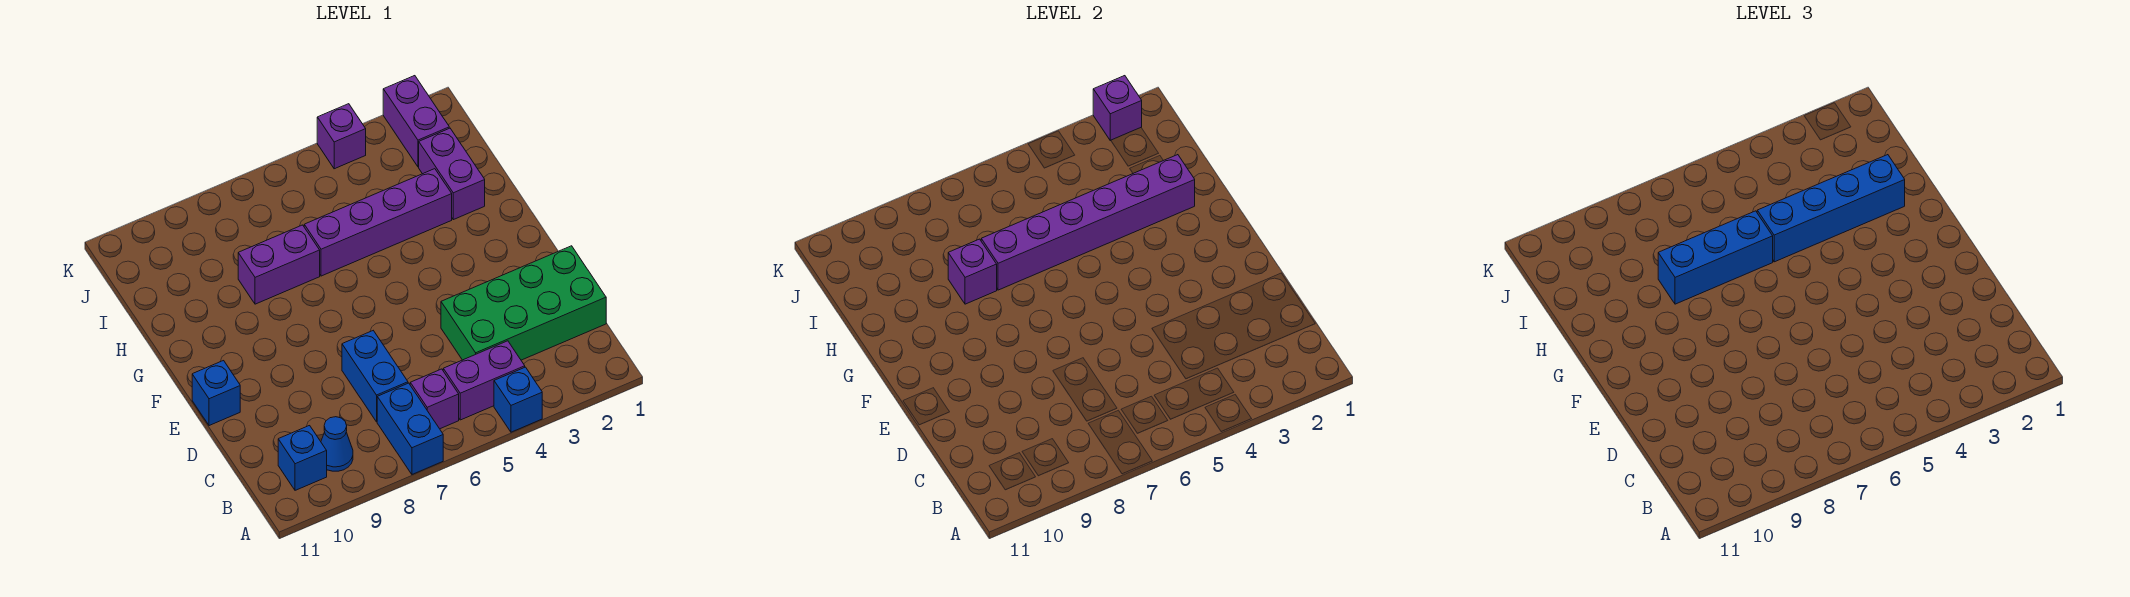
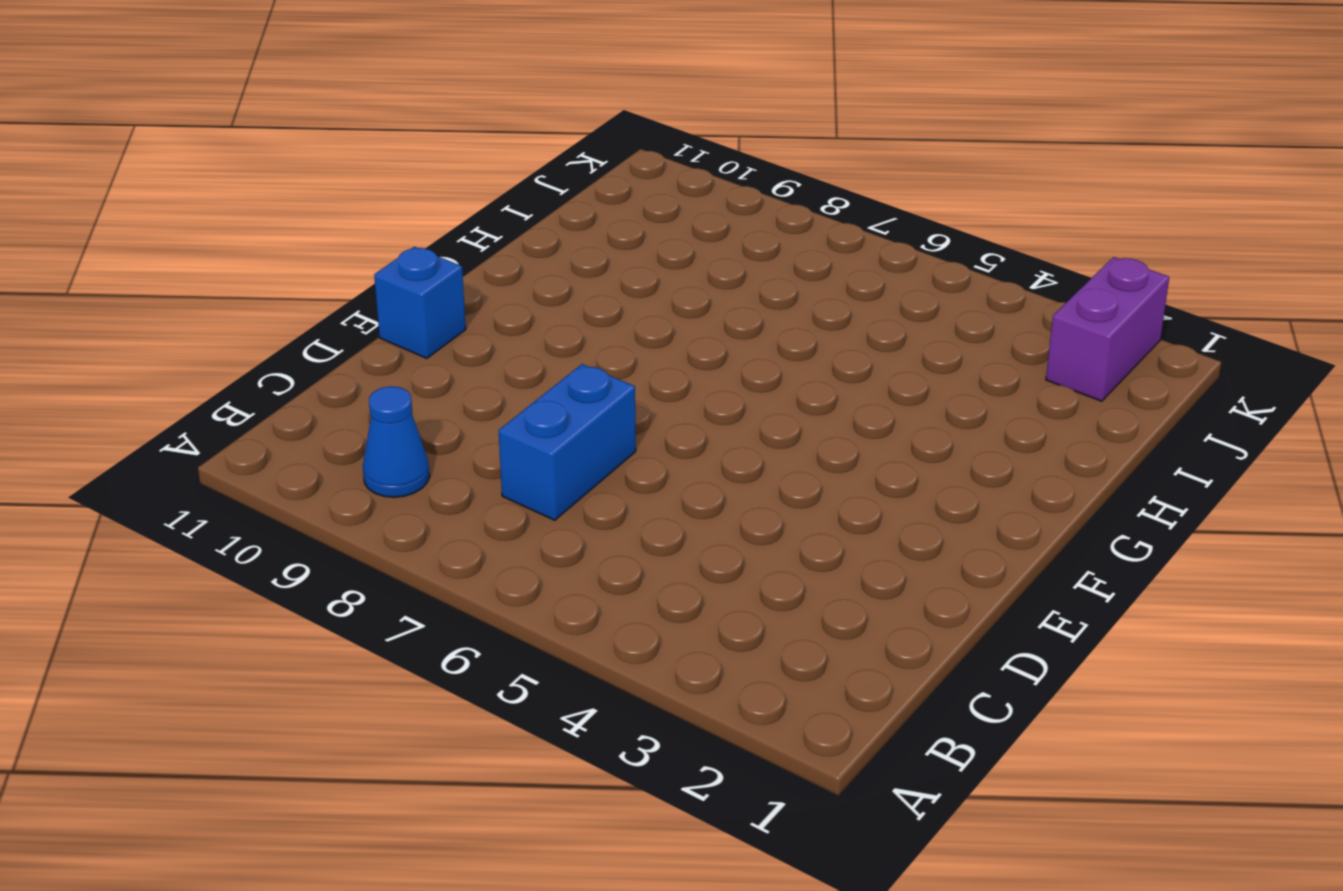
none -> blue brick A4 level 1
none -> blue brick A7:B7 level 1
none -> purple brick B4:B5 level 1

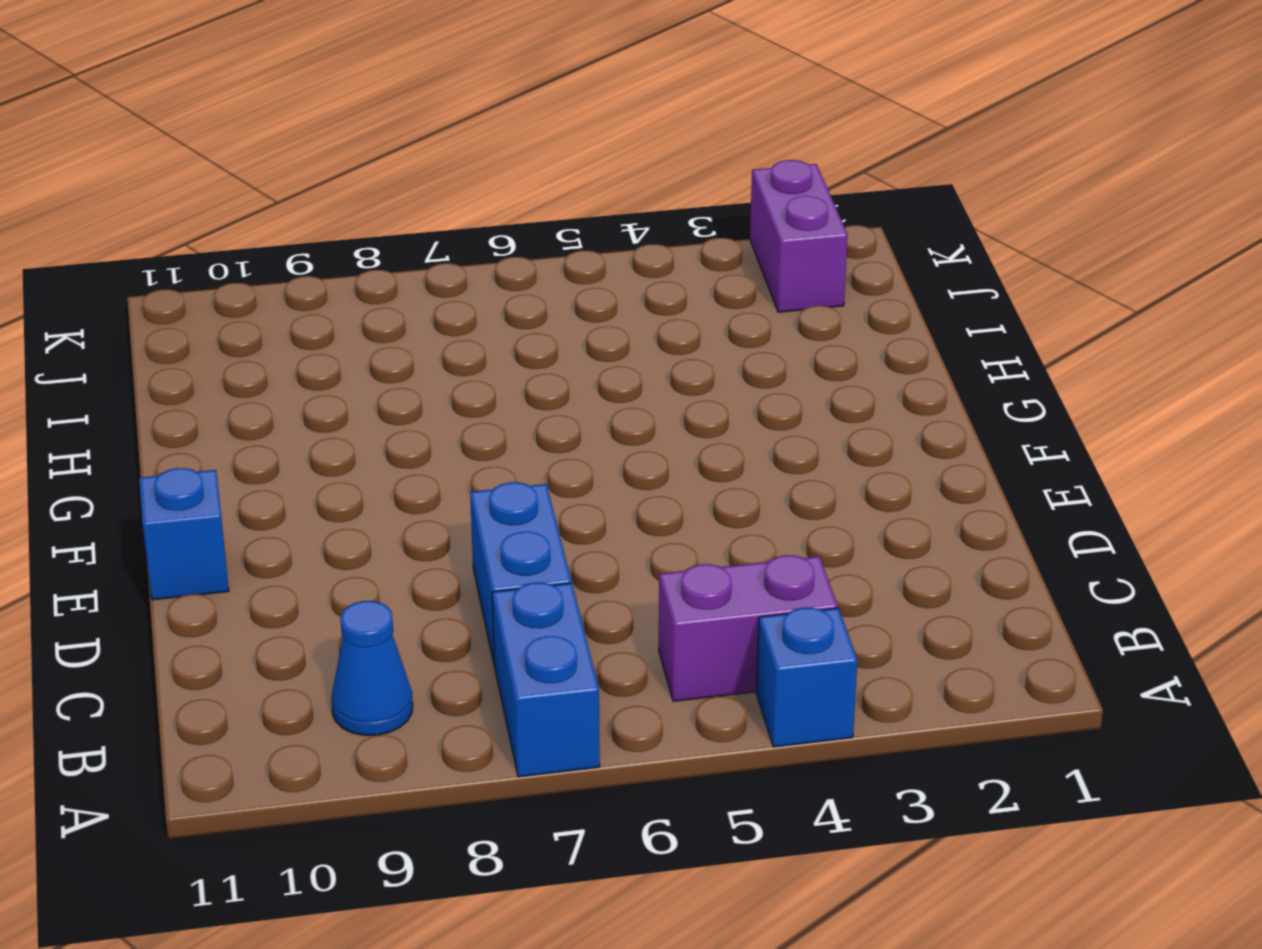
none -> purple brick B6 level 1
none -> blue brick B10 level 1
none -> green brick C1:D4 level 1

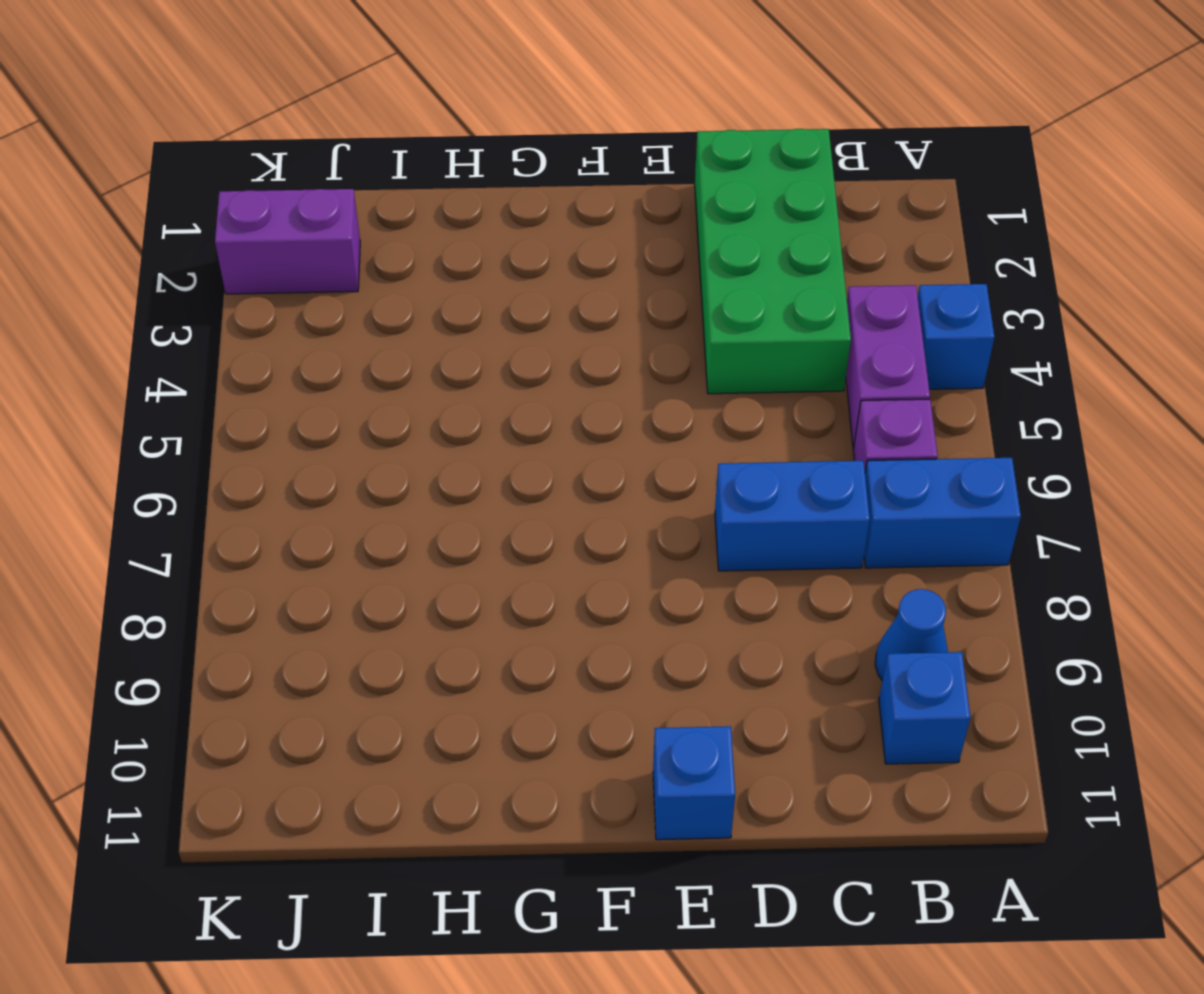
none -> purple brick H2:I2 level 1
none -> purple brick H3:H6 level 1
none -> purple brick H7:H8 level 1

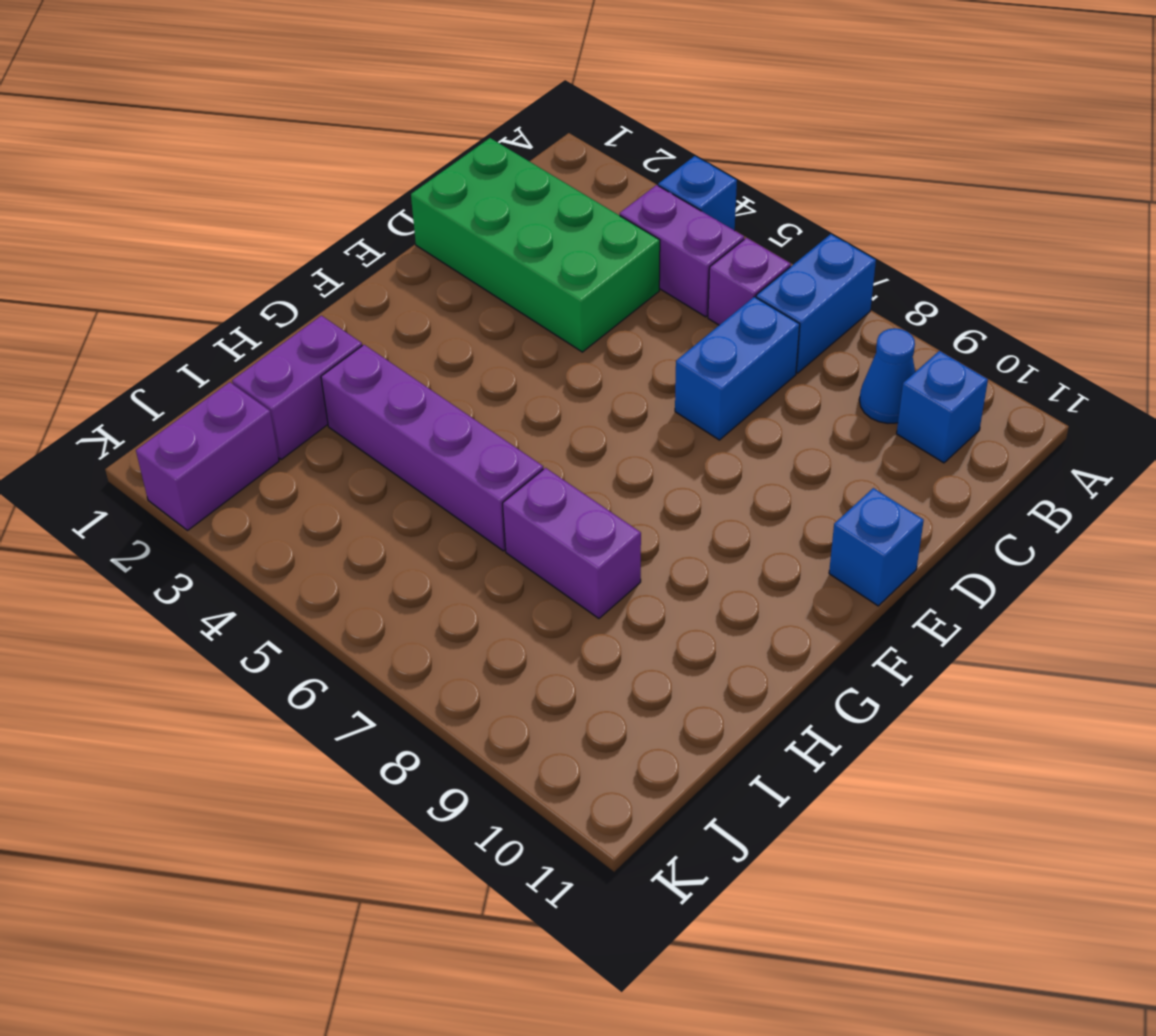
none -> purple brick K4 level 1
none -> purple brick H2:H7 level 2
none -> purple brick H8 level 2

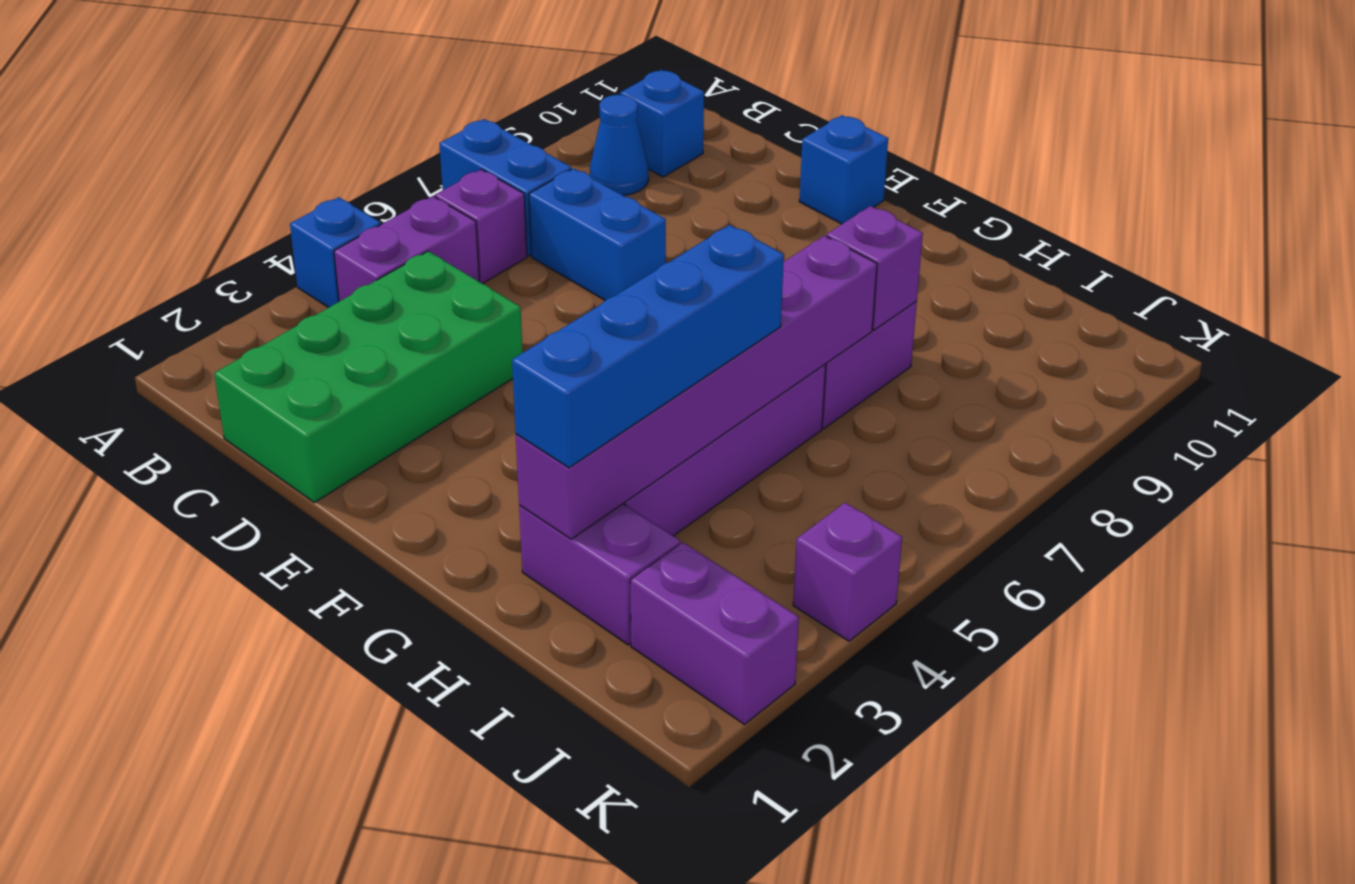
none -> purple brick K2 level 2
none -> blue brick H6:H8 level 3

